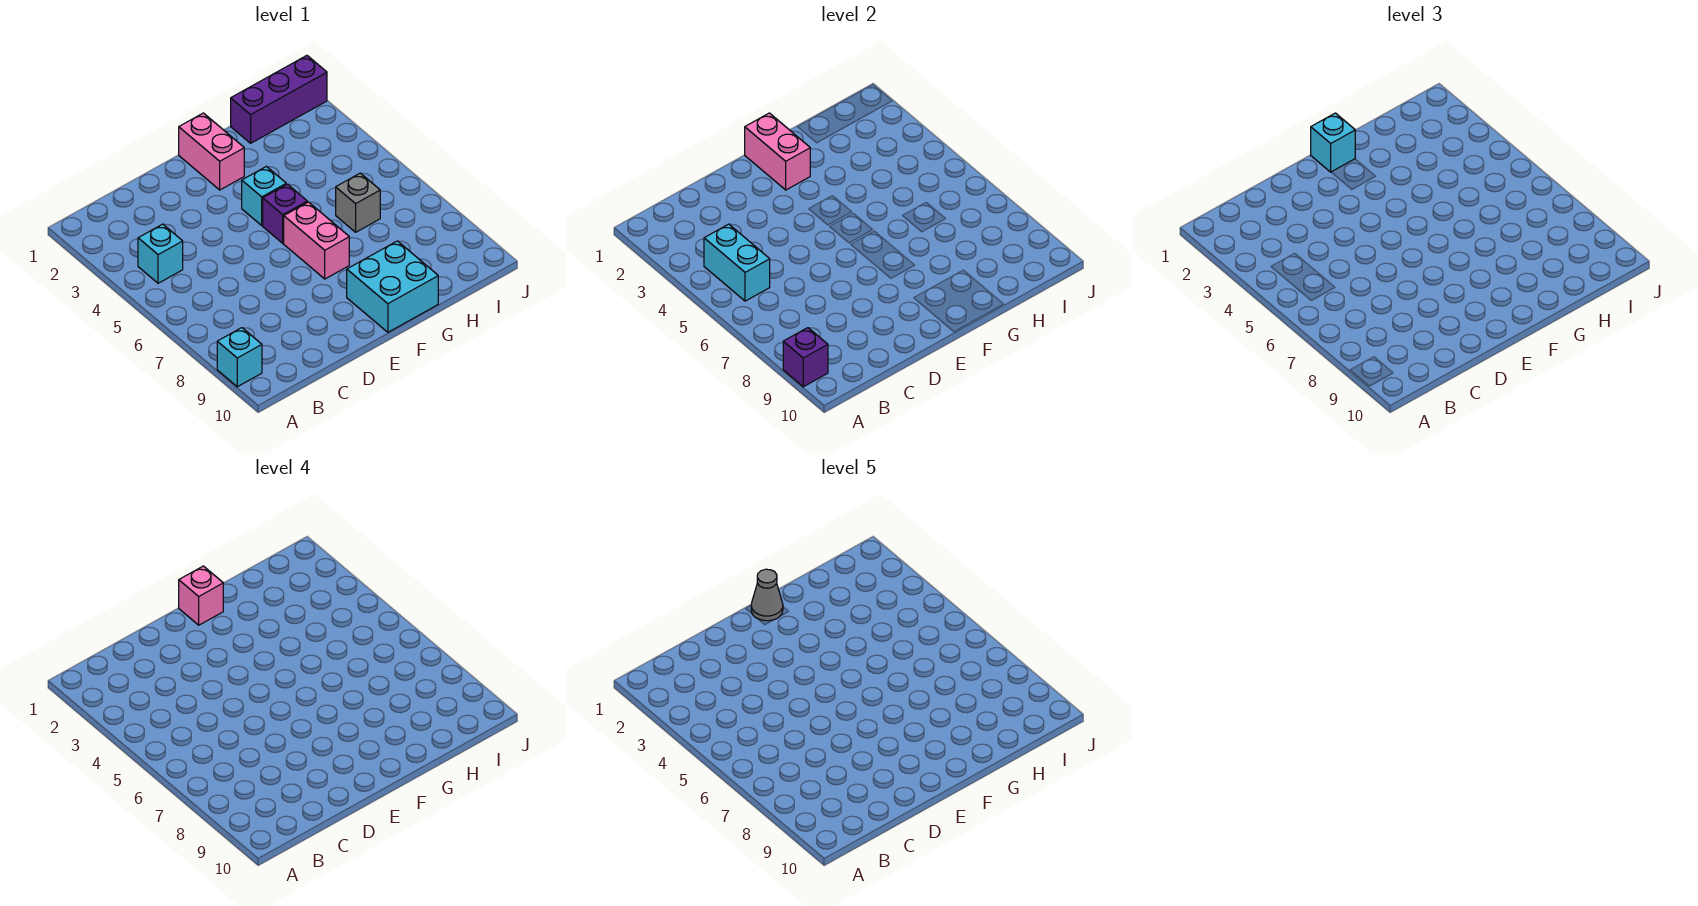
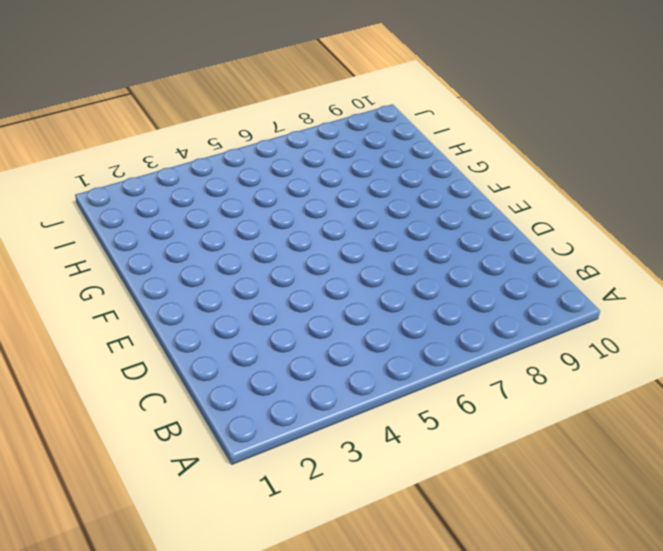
none -> cyan brick A9 level 1
none -> cyan brick B4 level 1
none -> pink brick F1:F2 level 1

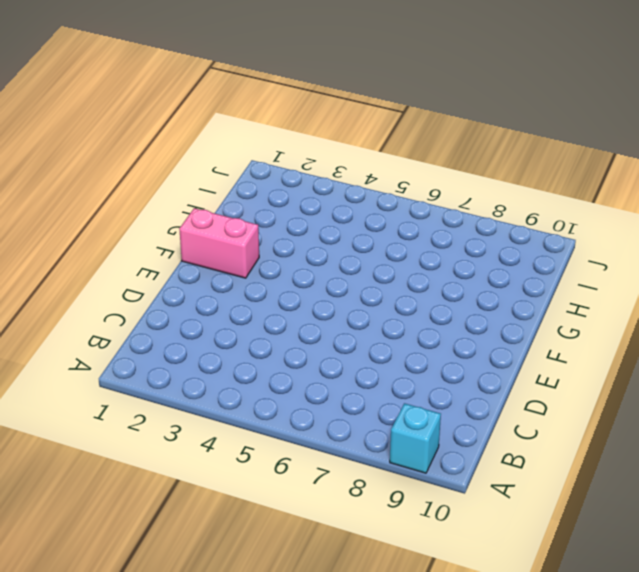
none -> cyan brick B4 level 1
none -> cyan brick F4 level 1
none -> purple brick F5 level 1

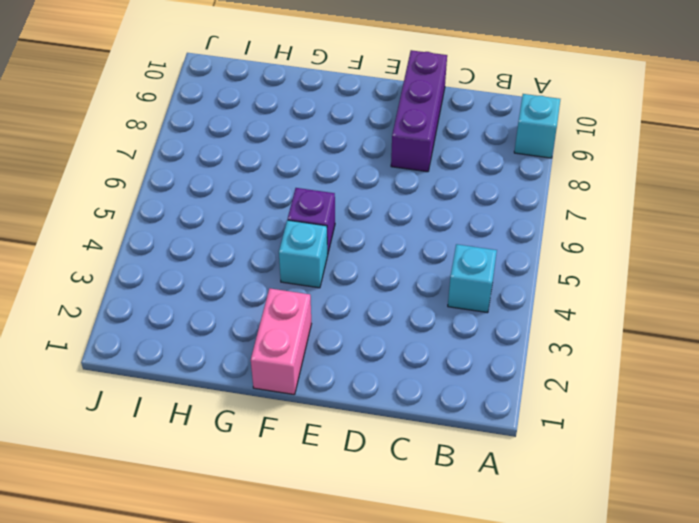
purple brick D8:D10 level 1 -> purple brick H1:J1 level 1
none -> pink brick F6:F7 level 1
none -> cyan brick F9:G10 level 1
none -> grey brick H6 level 1

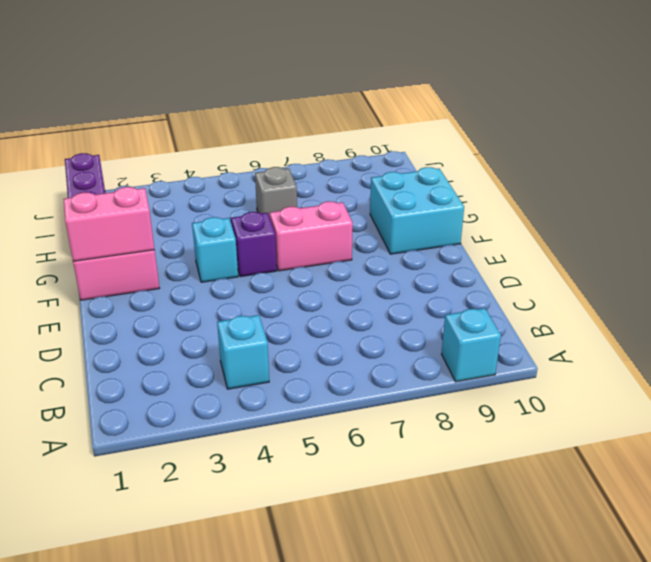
none -> purple brick A9 level 2
none -> cyan brick B4:B5 level 2
none -> cyan brick F1 level 3

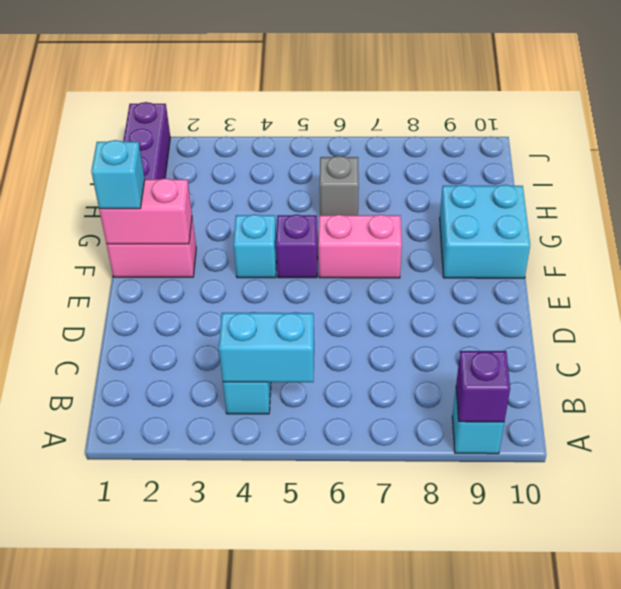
none -> pink brick F1 level 4
none -> grey cone F1 level 5

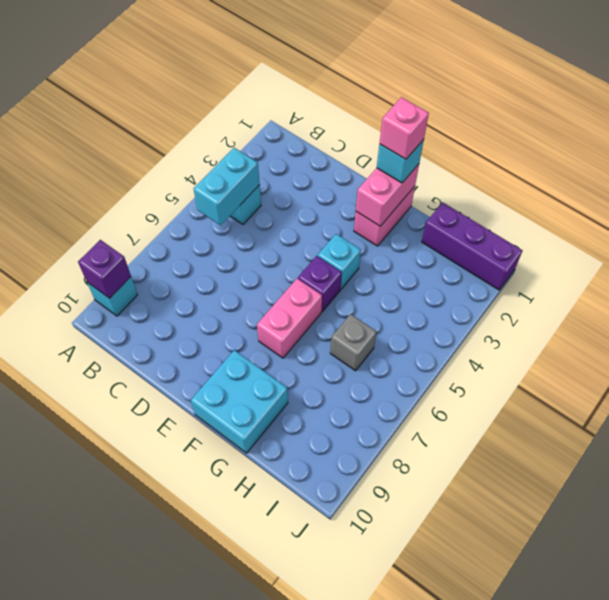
none -> grey cone F1 level 5

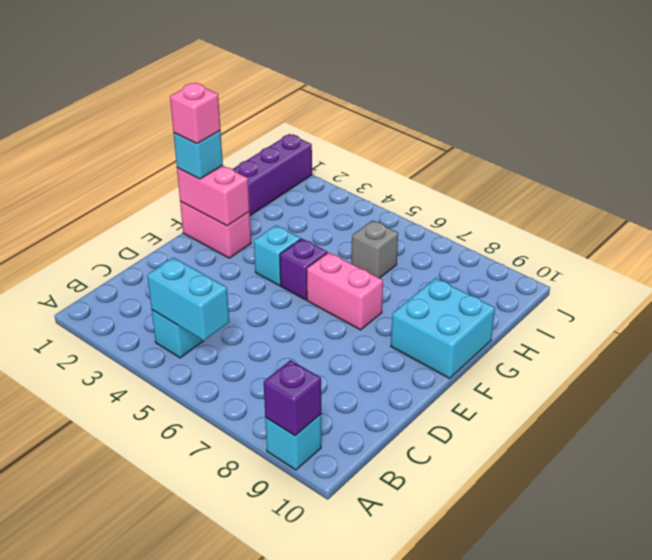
none -> grey cone F1 level 5

